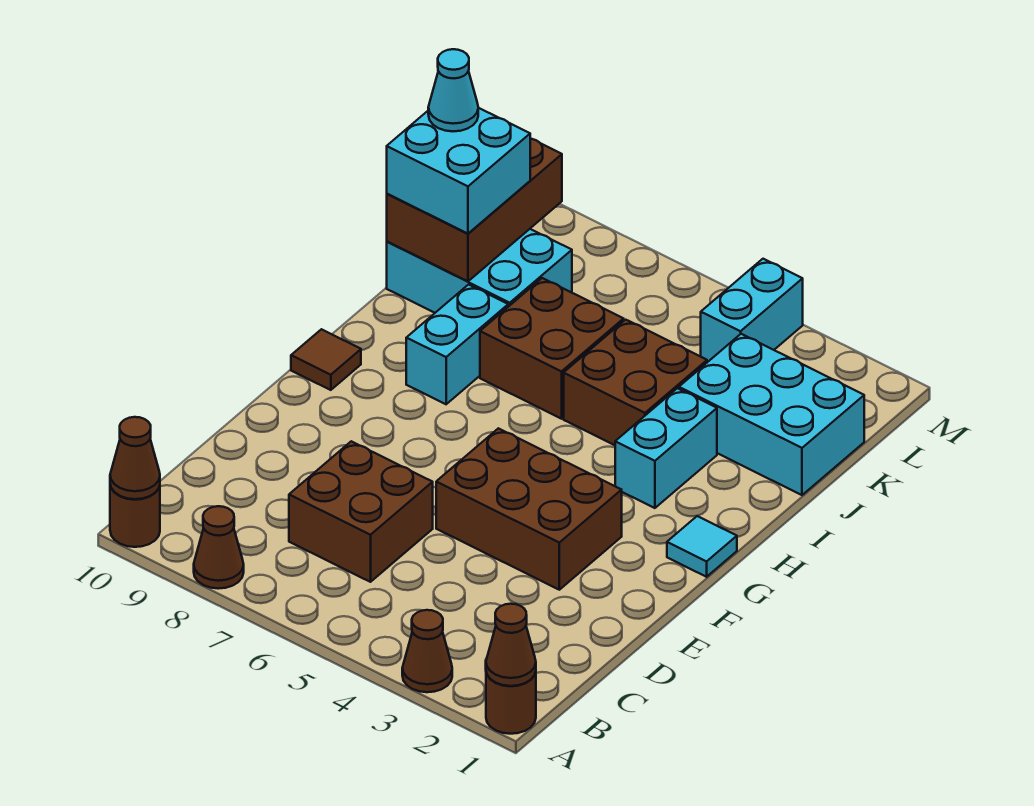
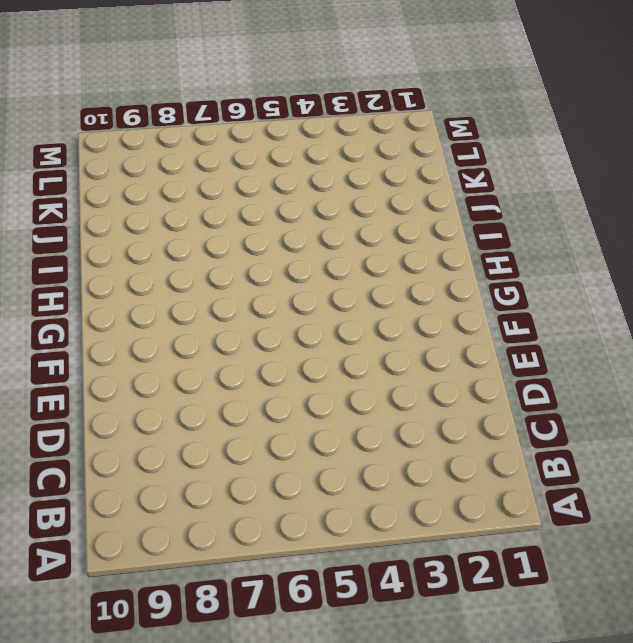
none -> brown round brick A1 level 1
none -> brown cone A3 level 1
none -> brown cone A8 level 1

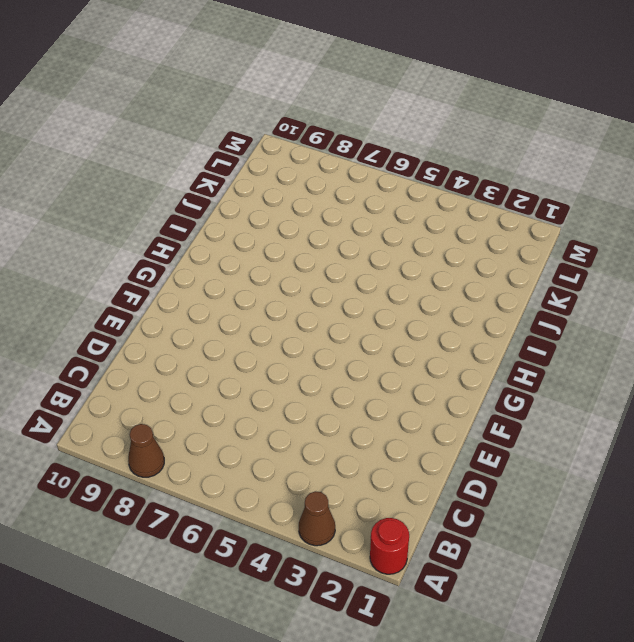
red round brick A1 level 1 -> brown round brick A1 level 1
none -> brown round brick A10 level 1
none -> brown brick C6:D7 level 1
none -> brown brick E3:F5 level 1

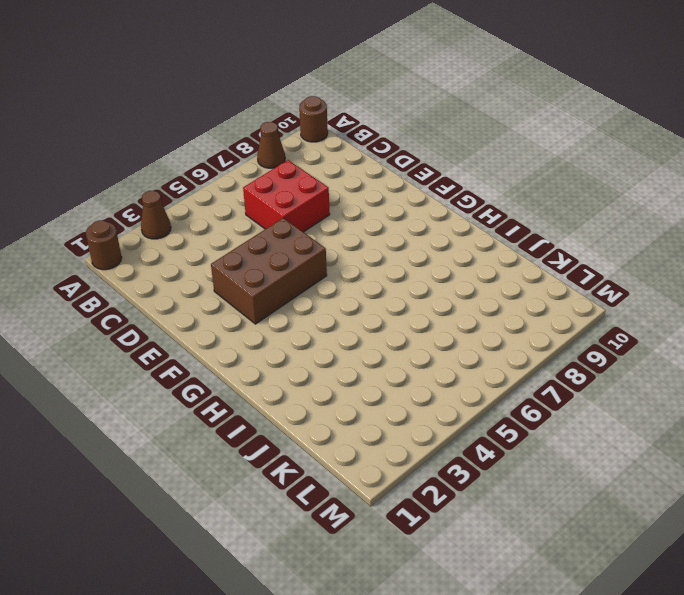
red brick C6:D7 level 1 -> brown brick C6:D7 level 1
none -> cyan tile G1 level 1
none -> brown tile G10 level 1
none -> cyan brick H3:I3 level 1

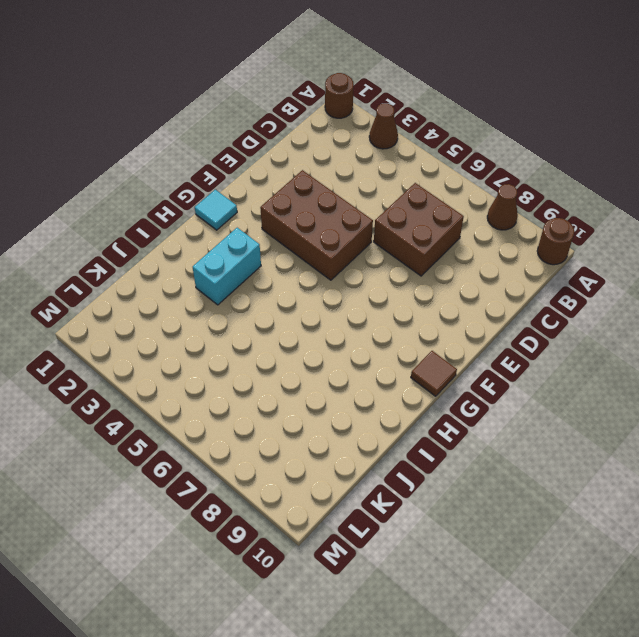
none -> cyan brick H8:I8 level 1
none -> brown brick I4:J5 level 1
none -> brown brick I6:J7 level 1

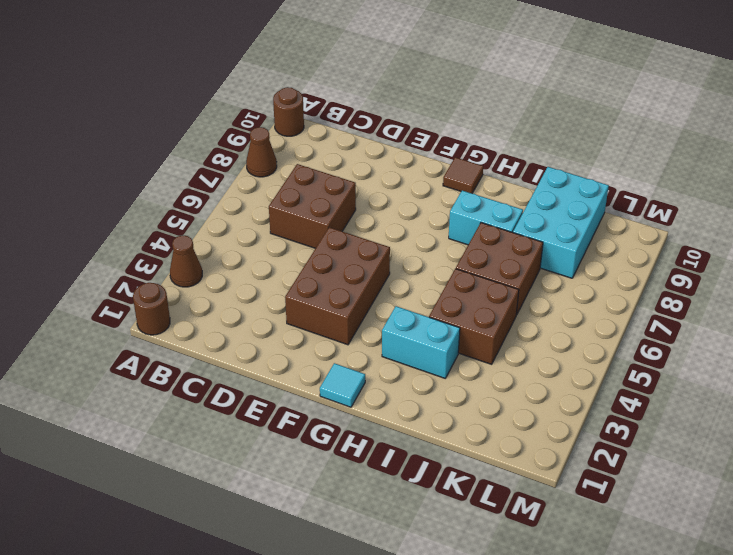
none -> cyan brick J1:K3 level 1
none -> cyan brick L4:M4 level 1
none -> brown cone A1 level 2

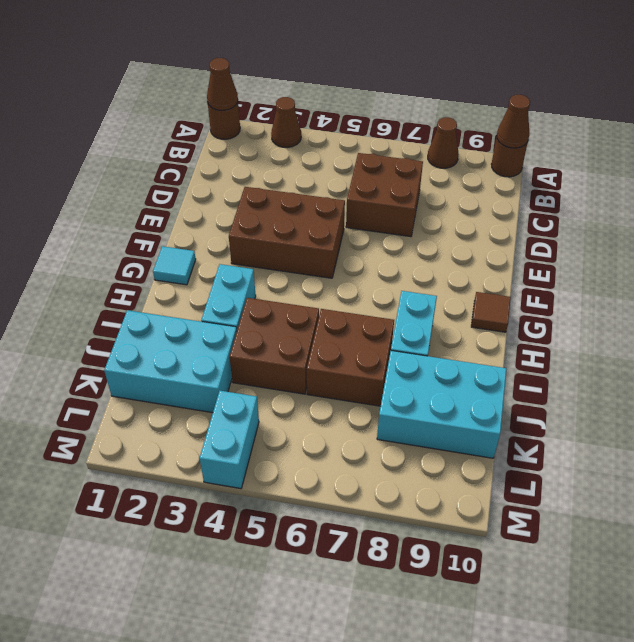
none -> brown brick J9:L10 level 2
none -> cyan brick J9:K10 level 3
none -> cyan cone K10 level 4

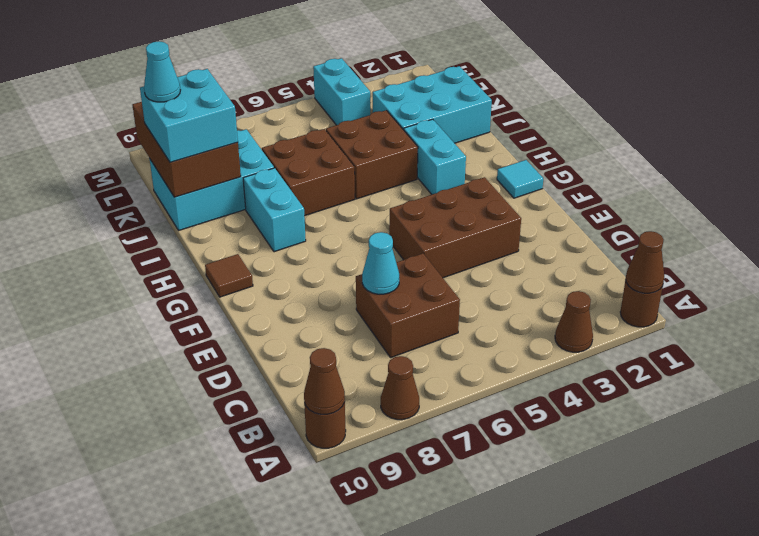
cyan cone D7 level 2 -> none

